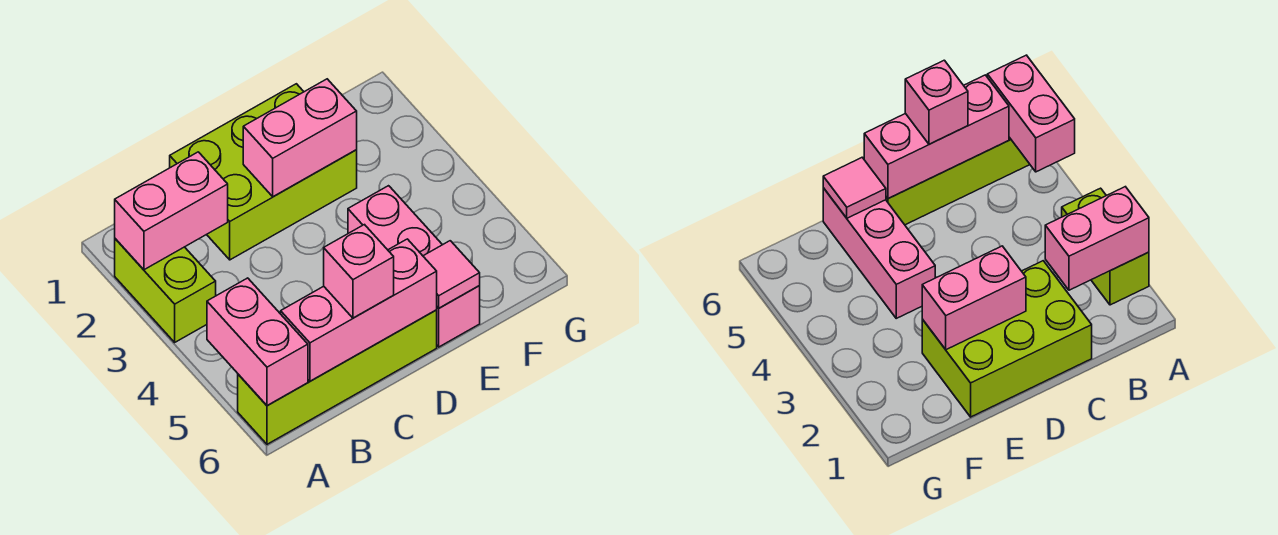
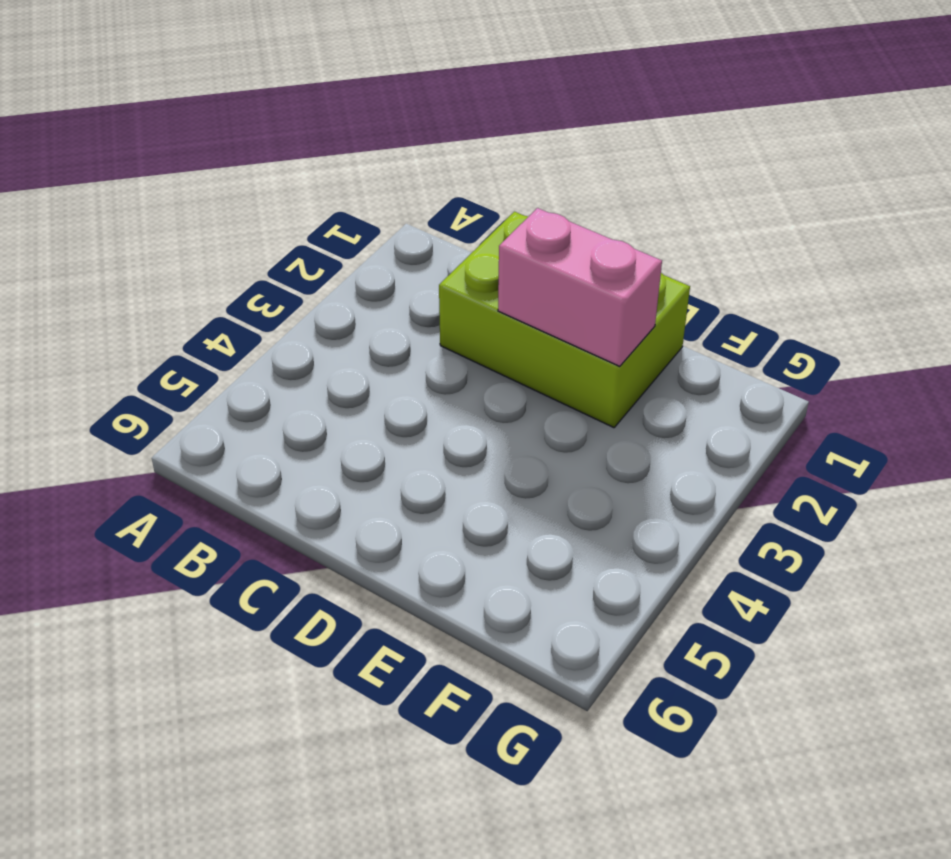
none -> lime brick A2:A3 level 1
none -> lime brick A6:D6 level 1

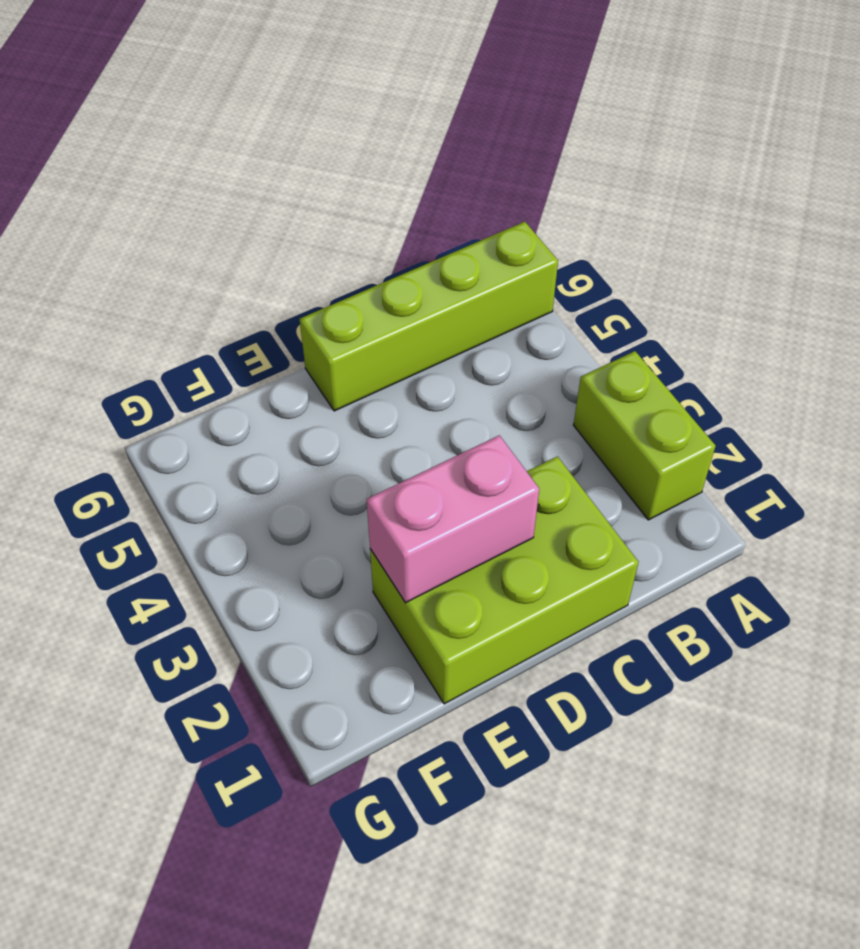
none -> pink brick E4:E6 level 1
none -> pink brick A2:B2 level 2

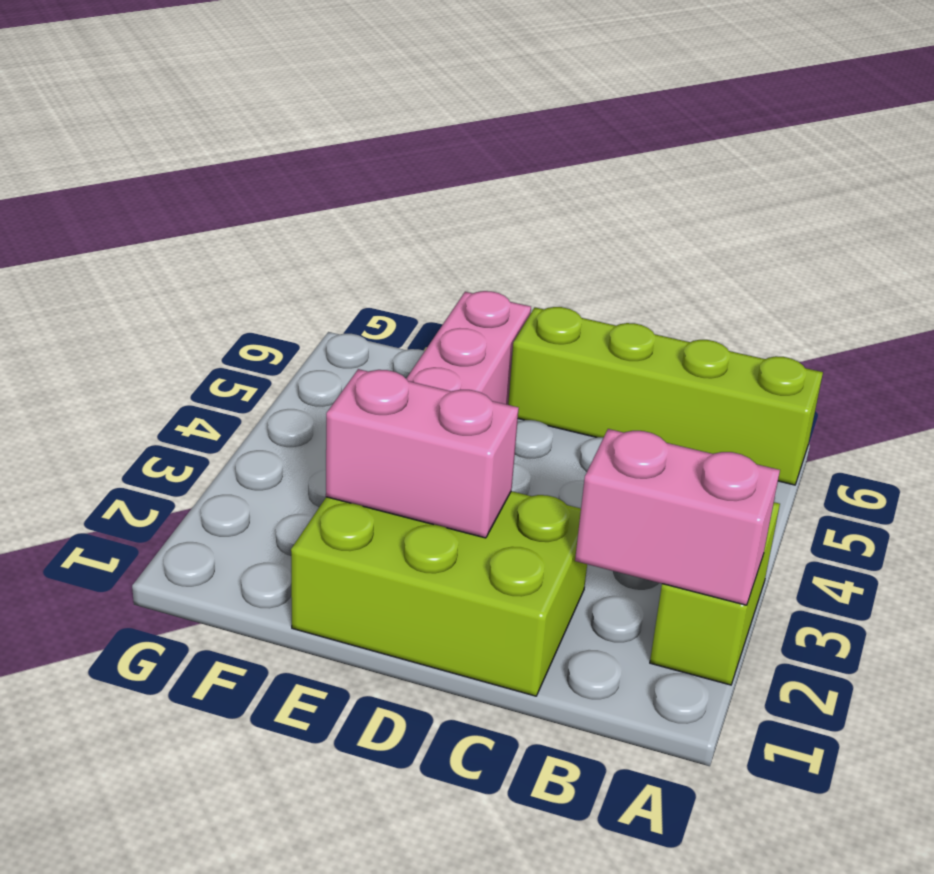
none -> pink brick A5:A6 level 2
none -> pink brick B6:D6 level 2

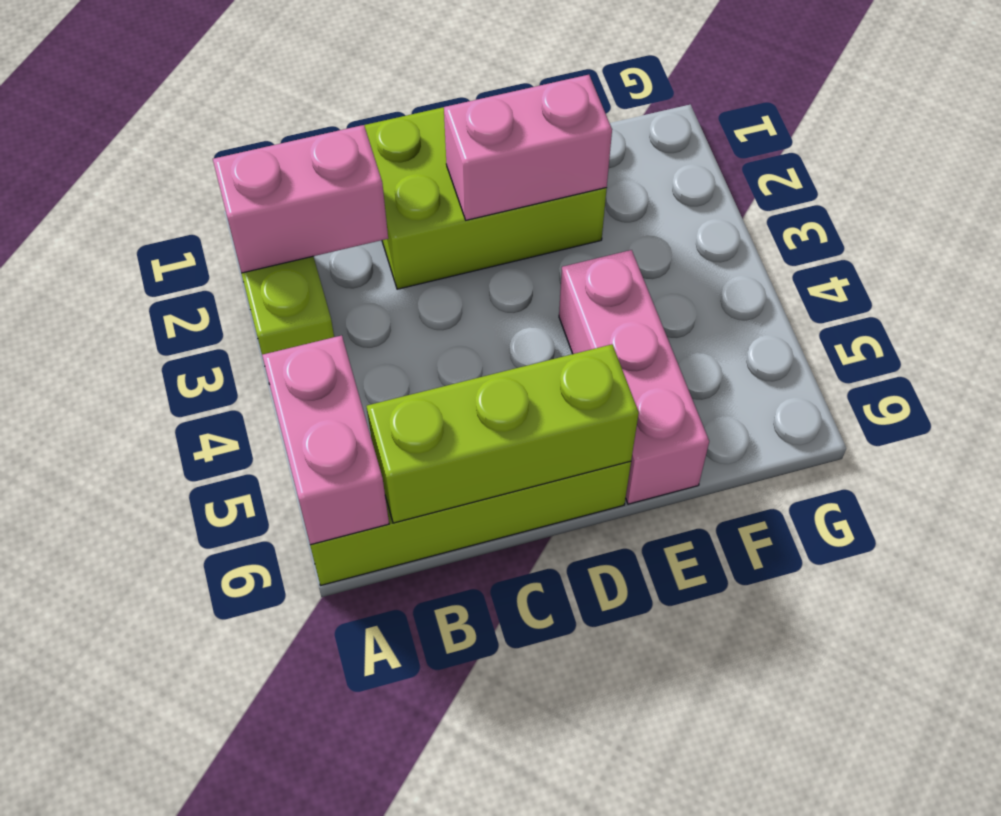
lime brick B6:D6 level 2 -> pink brick B6:D6 level 2
none -> pink tile E6 level 2
none -> pink brick C6 level 3

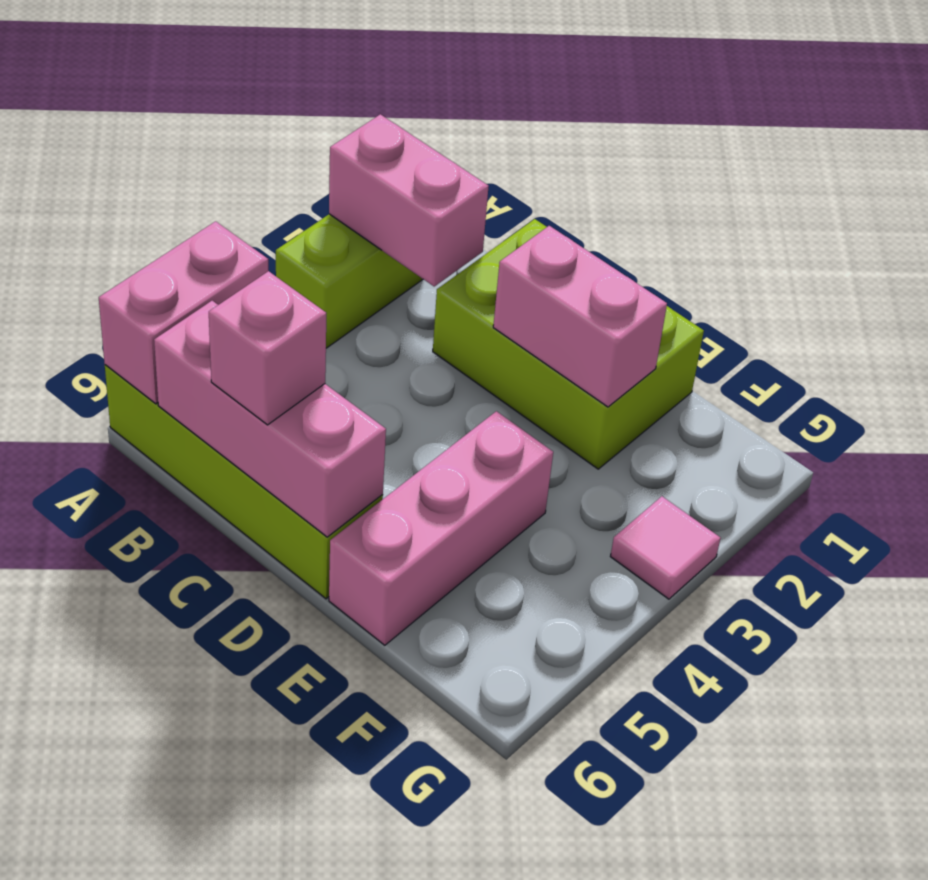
pink tile G3 level 1 -> pink tile E6 level 2

